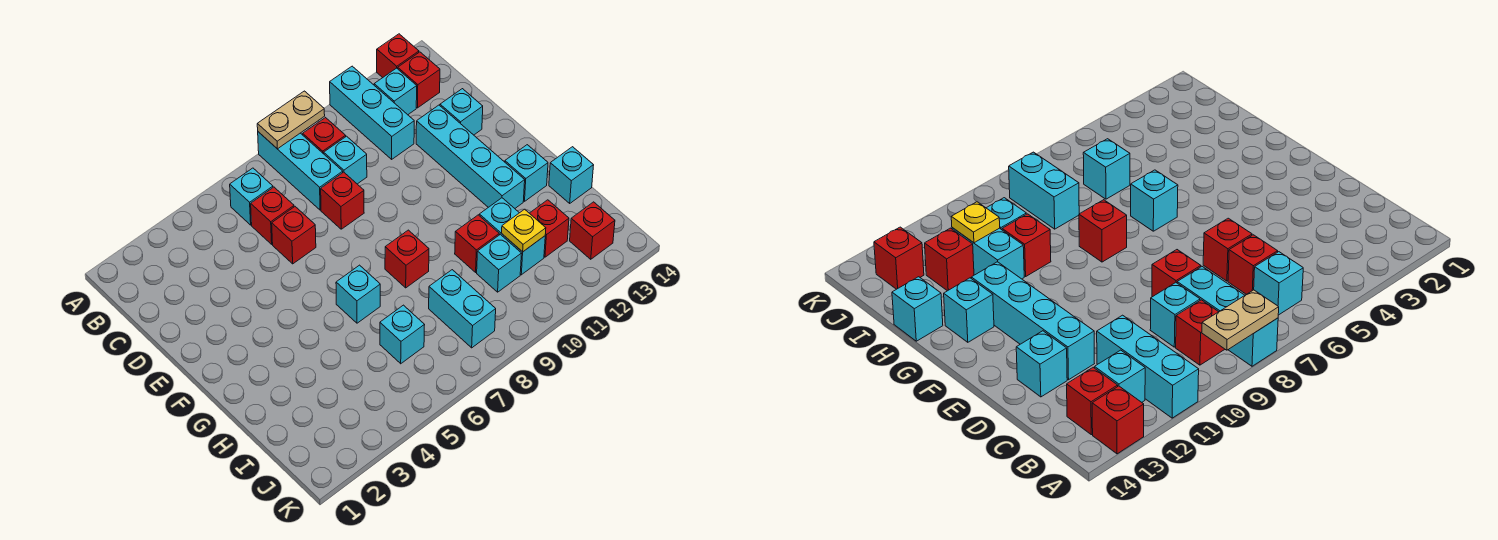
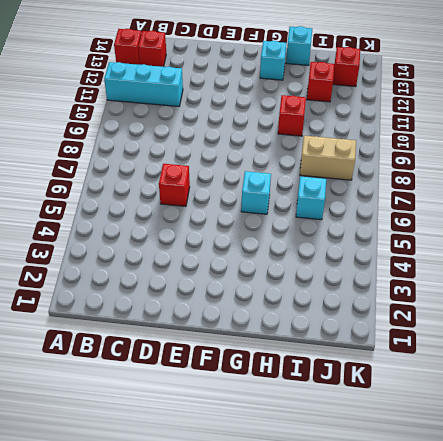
tan brick I8:J8 level 1 -> cyan brick I8:J8 level 1
none -> cyan brick A8:C8 level 1
none -> cyan brick B6 level 1
none -> red brick B9 level 1

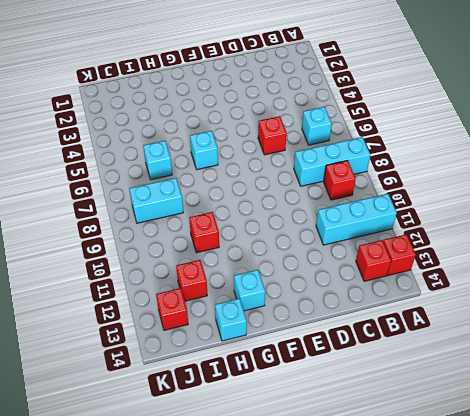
none -> cyan brick B12 level 1
none -> red brick C6 level 1
none -> cyan brick C9 level 1

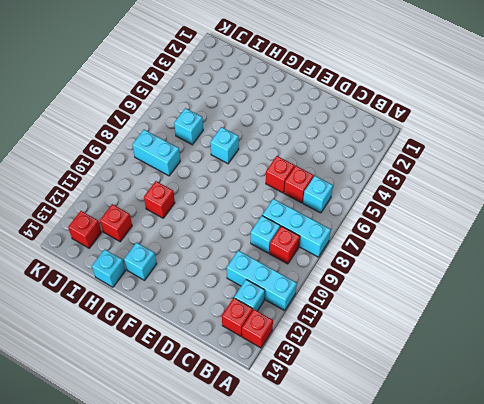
none -> red brick D8 level 1
none -> cyan brick D12:G12 level 1
none -> cyan brick D13 level 1

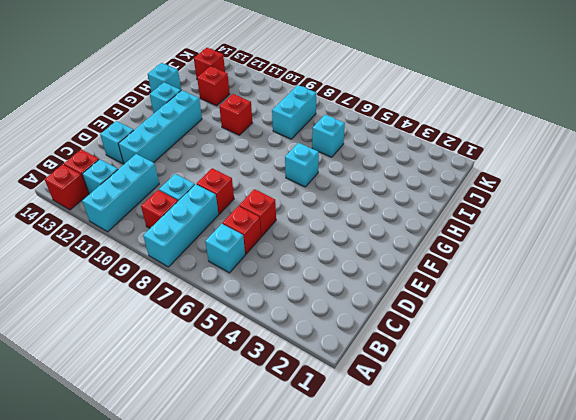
none -> red brick G8 level 1
none -> cyan brick H11:I11 level 1
none -> cyan brick I10 level 1

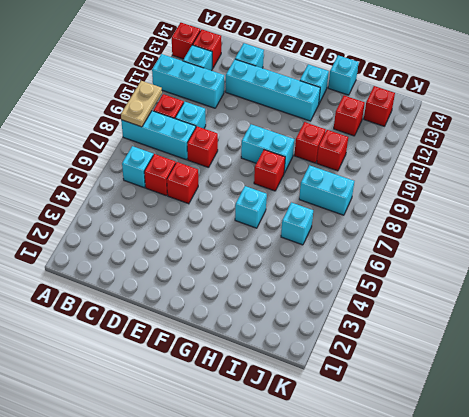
cyan brick F9:G9 level 1 -> cyan brick H11:I11 level 1
red brick I10 level 1 -> cyan brick I10 level 1
none -> yellow plate I11 level 2

